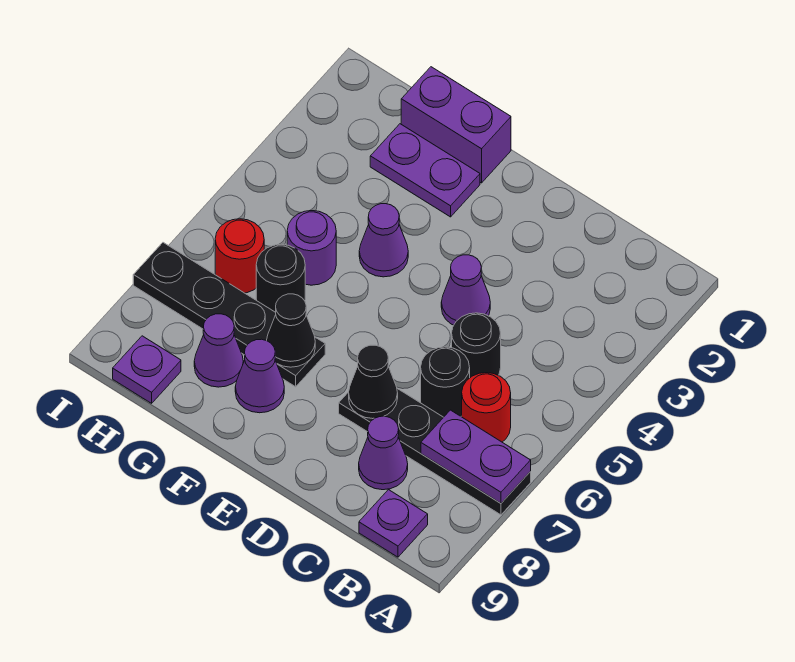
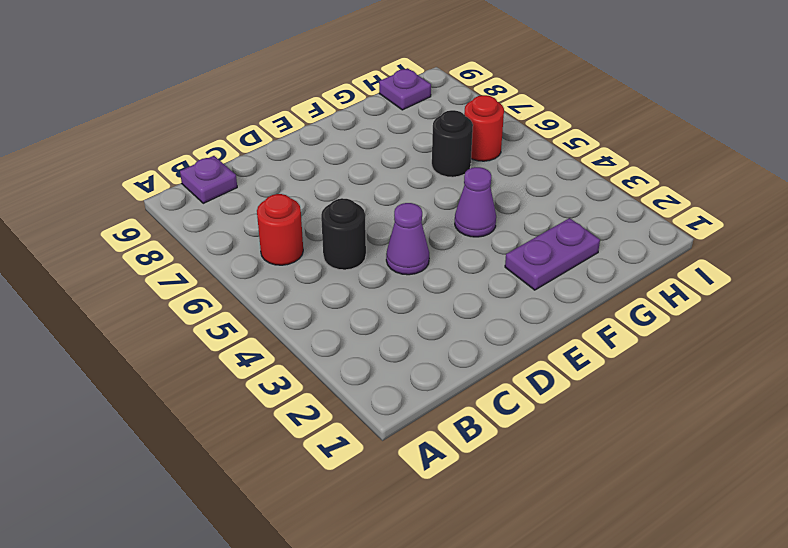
none -> black plate A7:D7 level 1
none -> black round brick C6 level 1
none -> purple cone C8 level 1

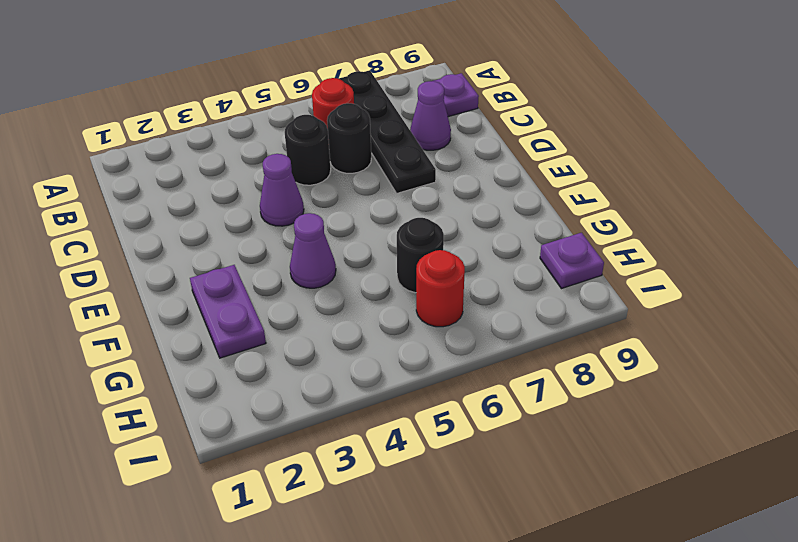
none -> purple brick F1:G1 level 1
none -> black plate F7:I7 level 1
none -> purple cone F8 level 1

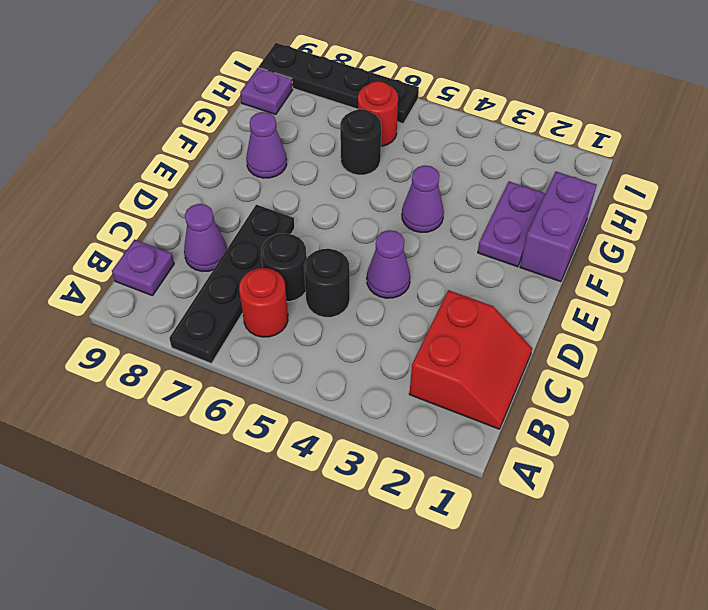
red slope B1:C2 level 1 top 2 -> none
black plate I6:I9 level 1 -> black plate F7:I7 level 1
none -> purple round brick G5 level 1
none -> purple cone G8 level 1
none -> purple plate A7:B7 level 2

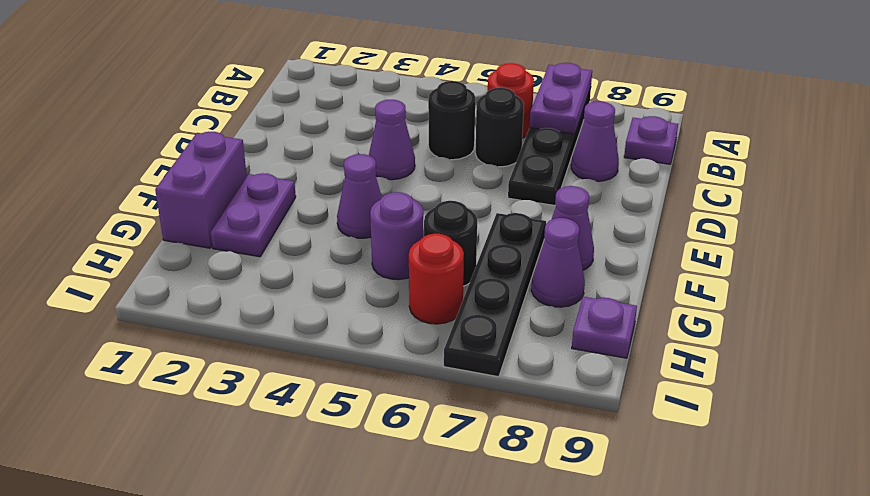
none -> black cone D7 level 2
none -> black cone F7 level 2

